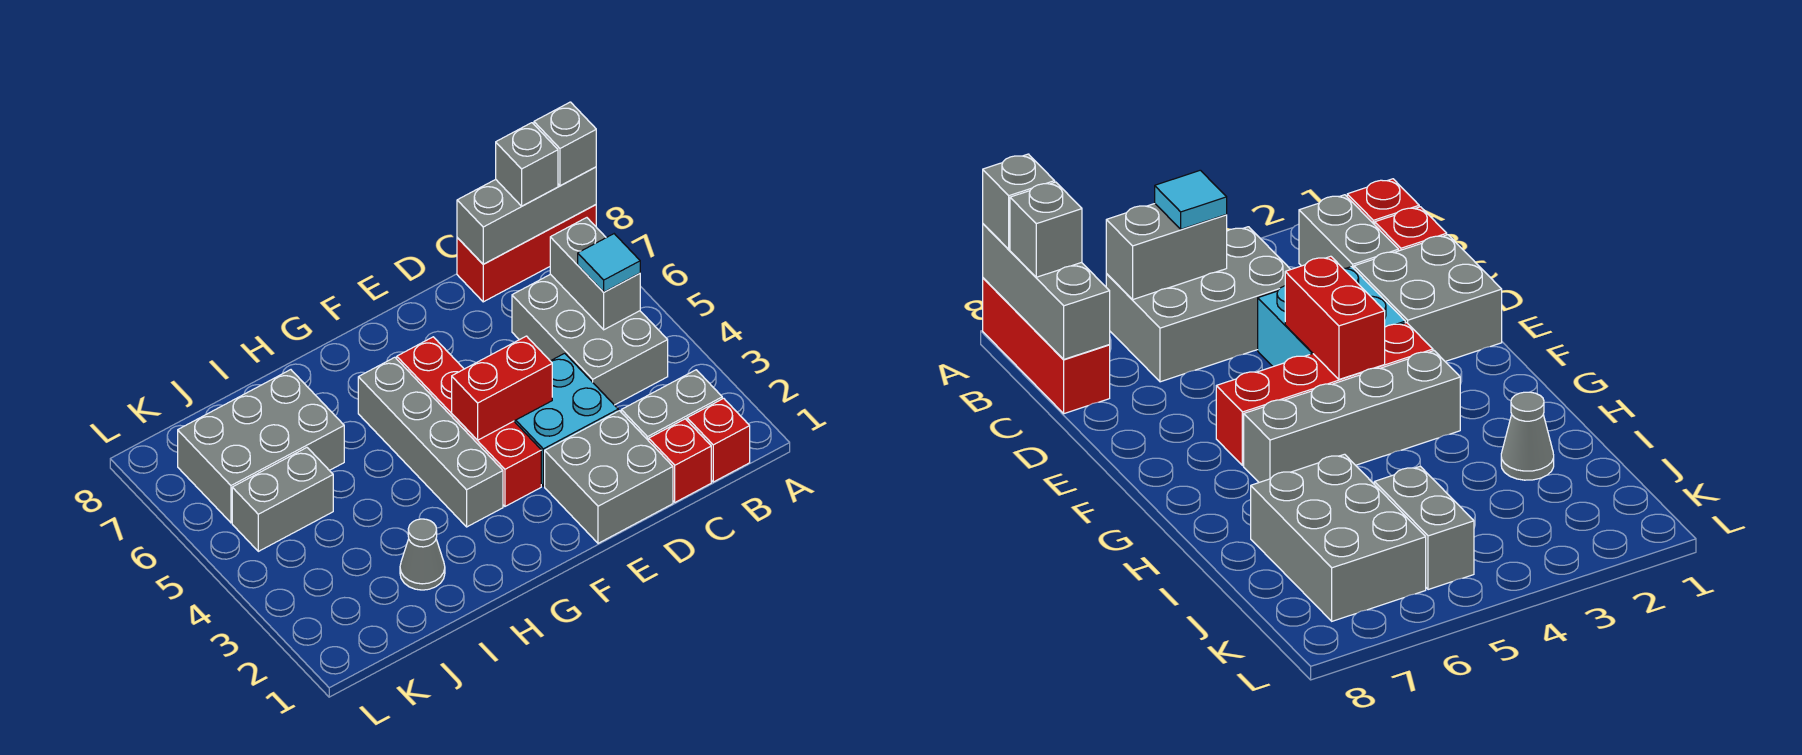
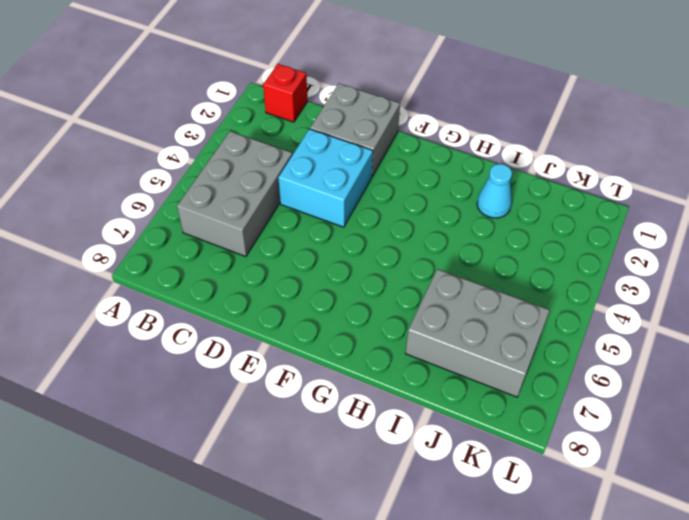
cyan cone I2 level 1 -> grey cone I2 level 1
none -> red brick A8:C8 level 1
none -> grey brick B2:C2 level 1
none -> red brick C1 level 1

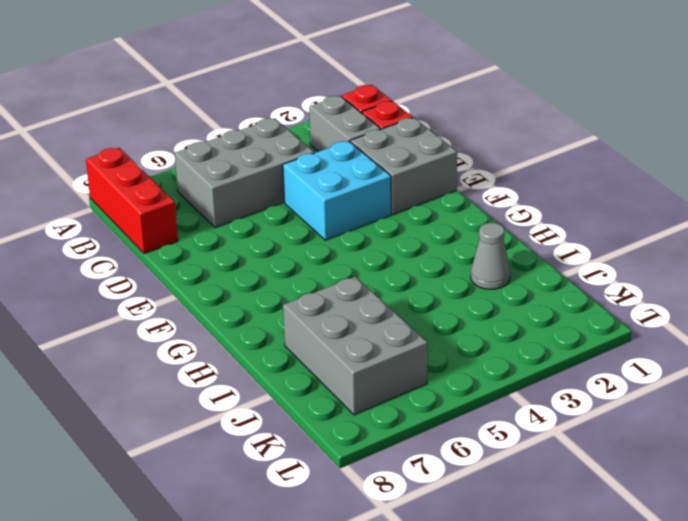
none -> red brick F3:F6 level 1
none -> grey brick G3:G6 level 1
none -> grey brick J5:K5 level 1

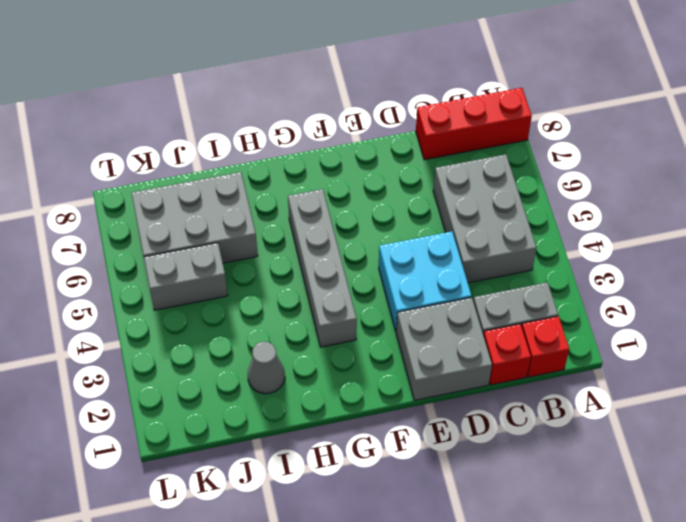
none -> red brick F3:F6 level 1
none -> grey brick A8:C8 level 2
none -> grey brick B5:B6 level 2

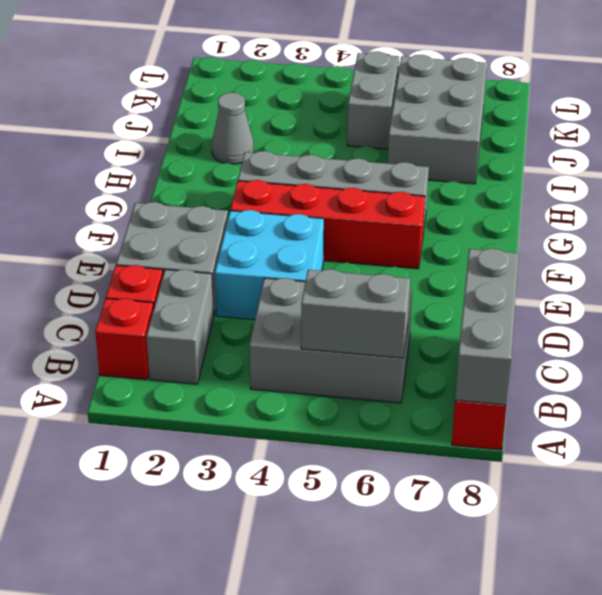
none -> red brick E4:F4 level 2
none -> grey brick A8 level 3
none -> cyan tile B5 level 3

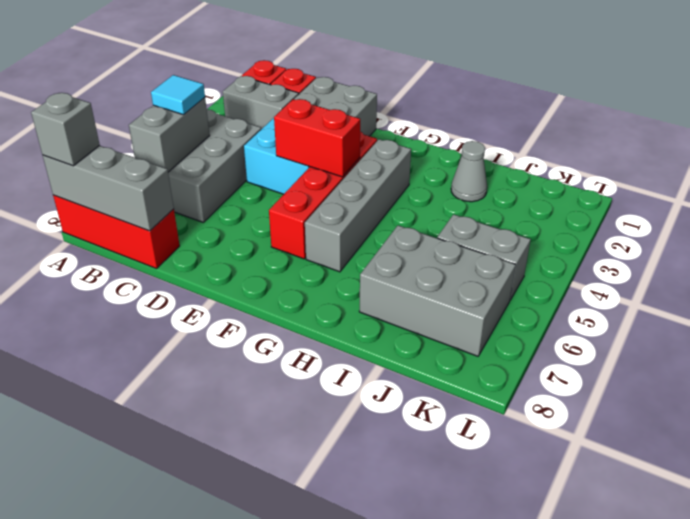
none -> grey brick B8 level 3

